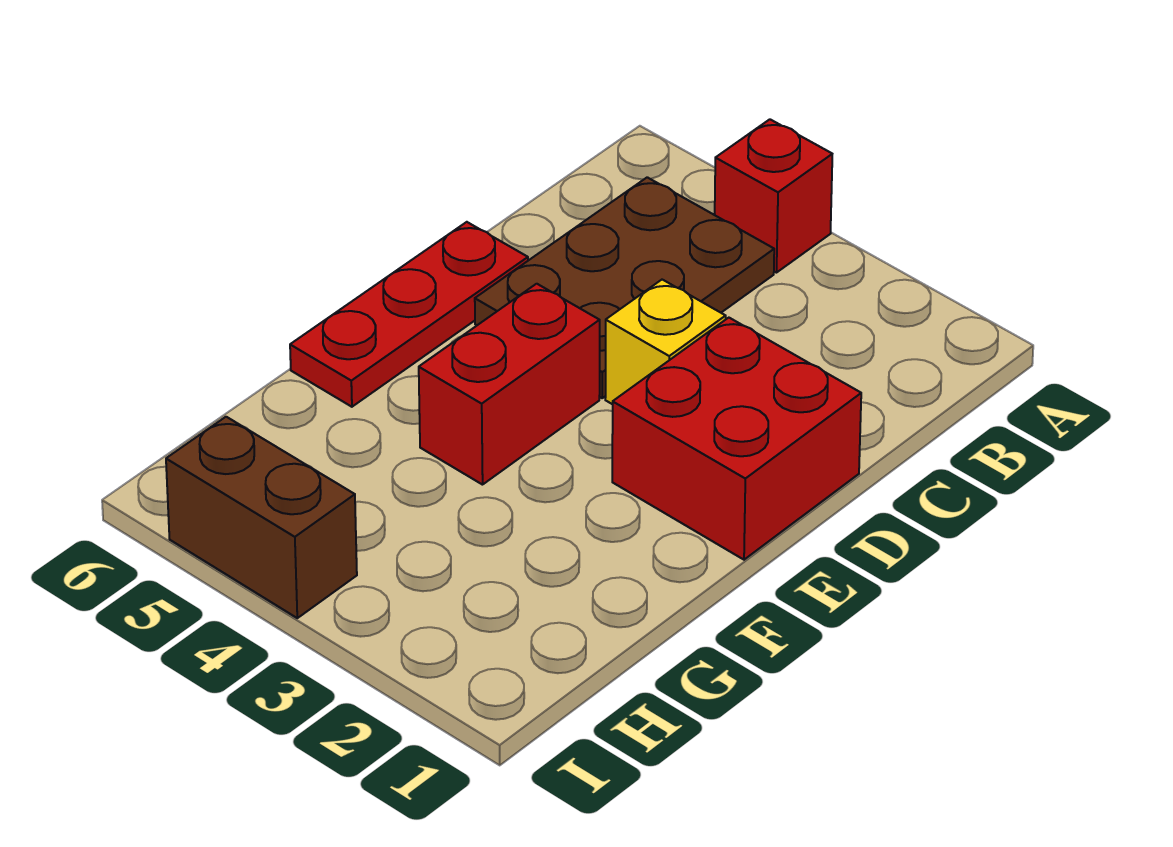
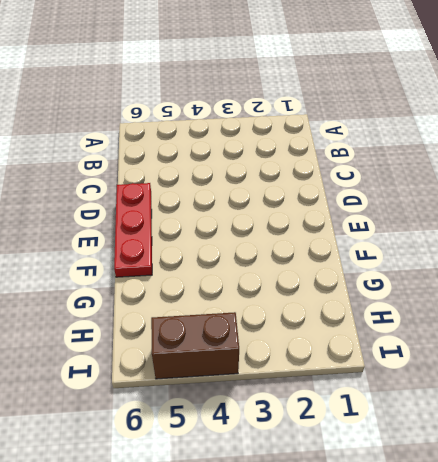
none -> red brick A4 level 1
none -> brown plate B4:D5 level 1

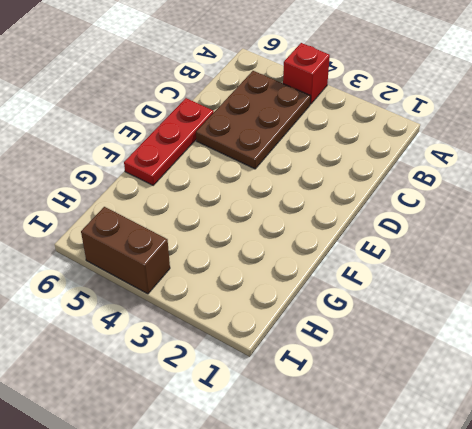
none -> red brick D1:E2 level 1
none -> yellow brick D3 level 1

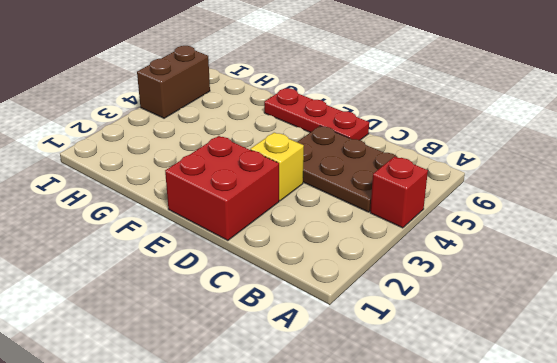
none -> red brick E4:F4 level 1

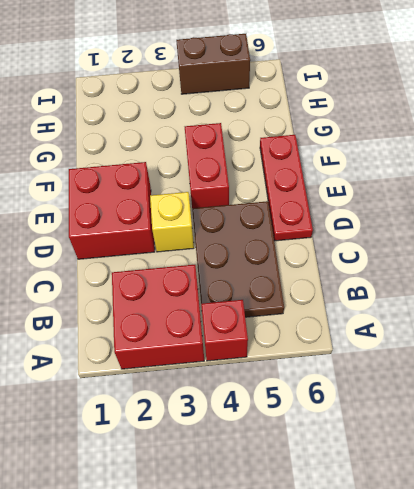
red brick A2:B3 level 1 -> none

